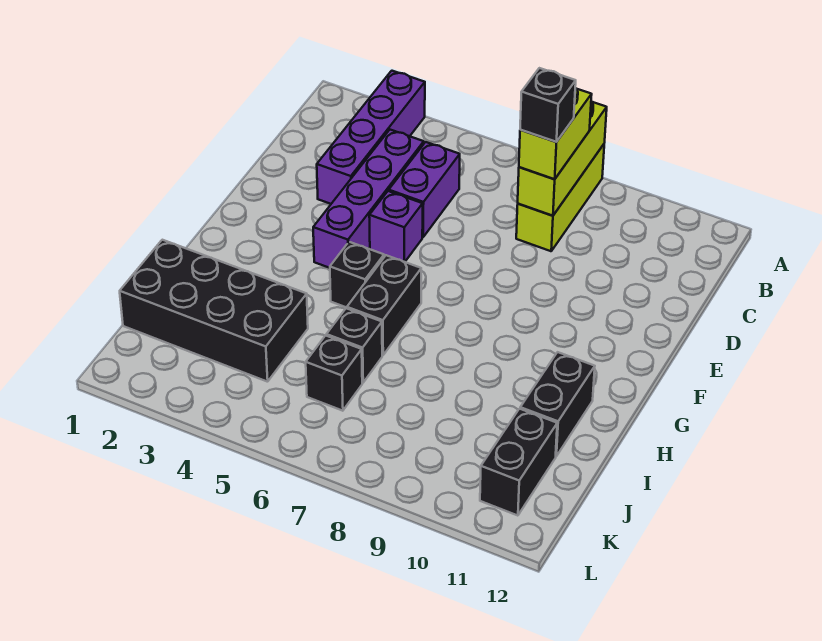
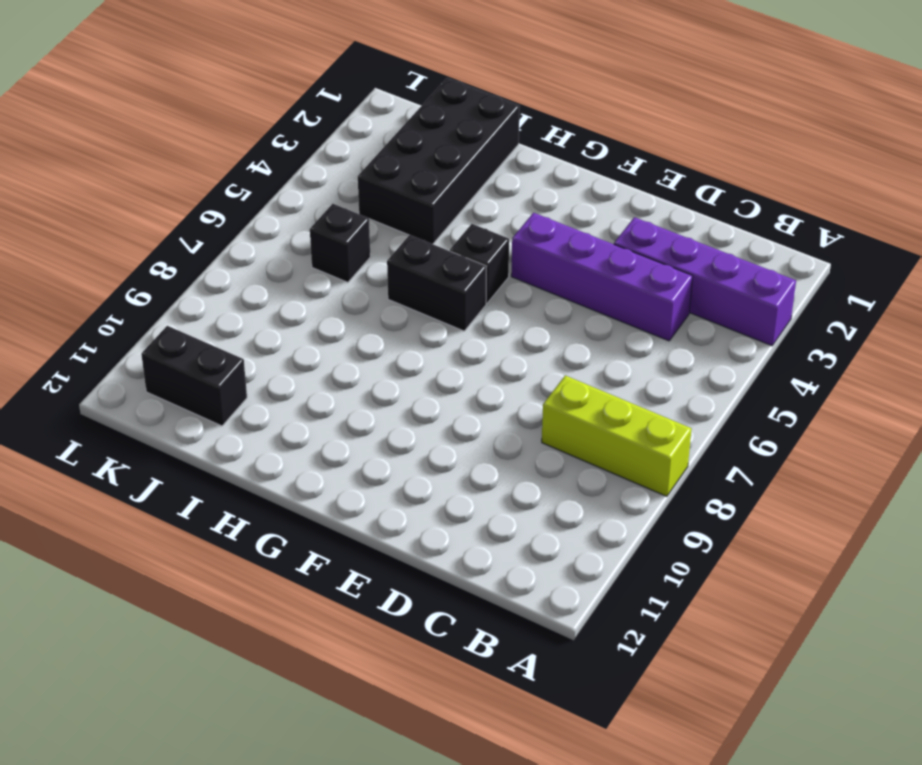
none -> purple brick C5:D5 level 1
none -> purple brick E5 level 1
none -> black brick H11:I11 level 1

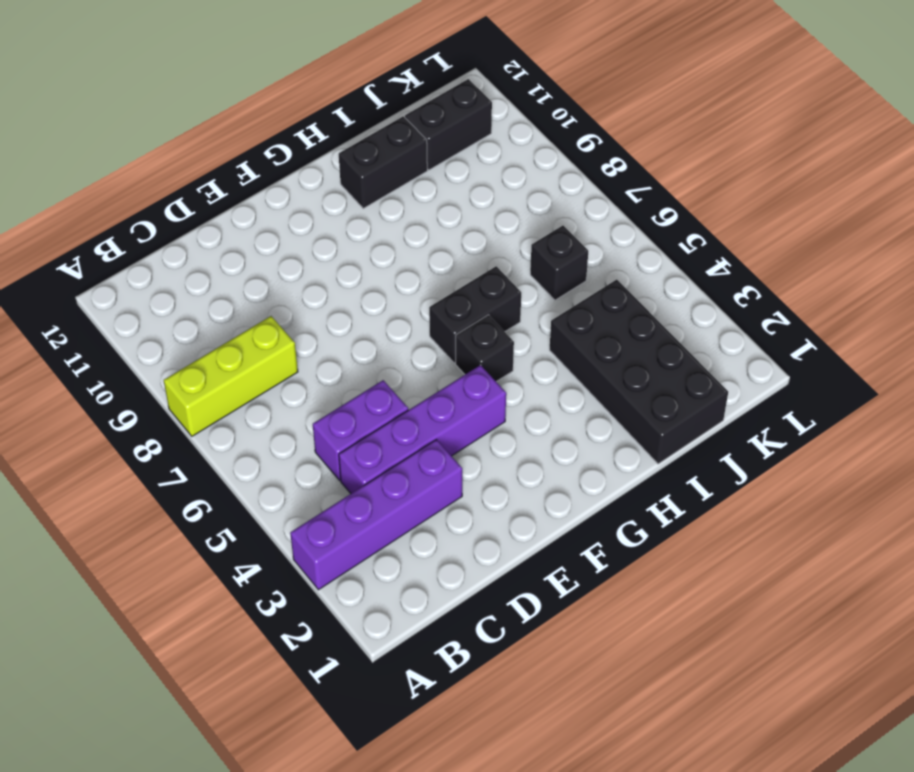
none -> purple brick E5 level 1
none -> black brick I6 level 1
none -> lime brick A8:C8 level 2

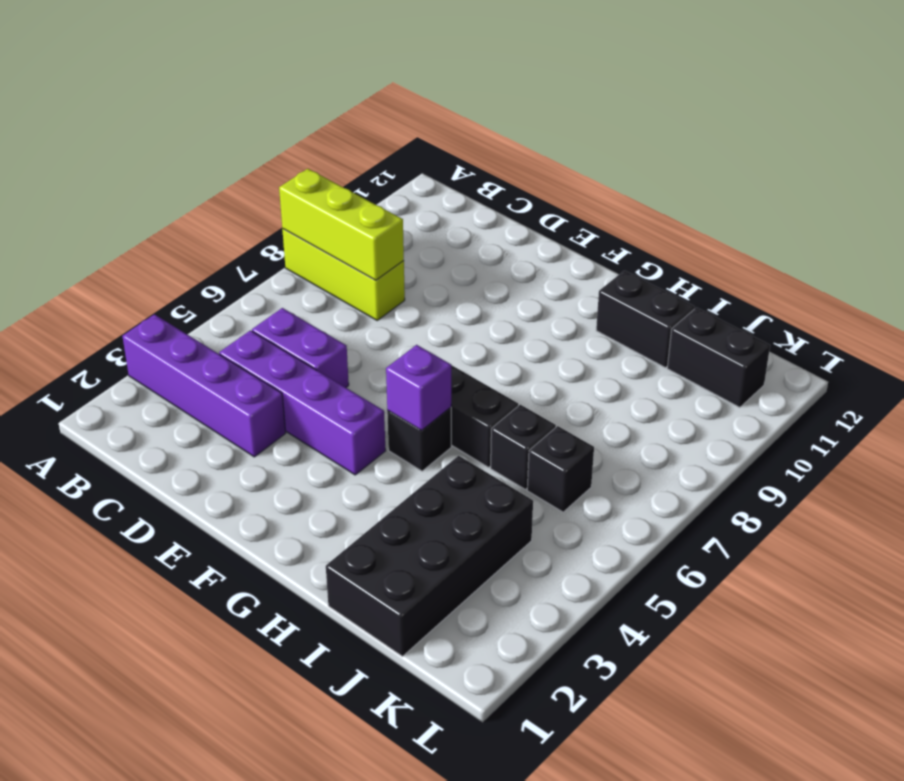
purple brick G5 level 2 -> purple brick E5 level 1
none -> lime brick B8:C8 level 3
none -> black brick C8 level 4

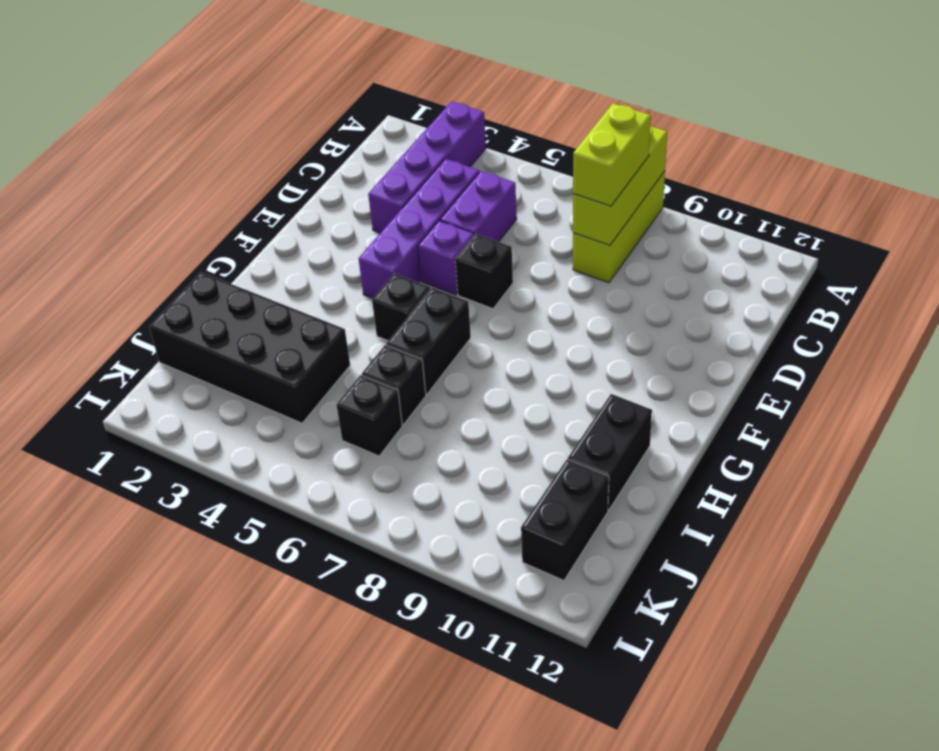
black brick E6 level 1 -> black brick C8 level 4

